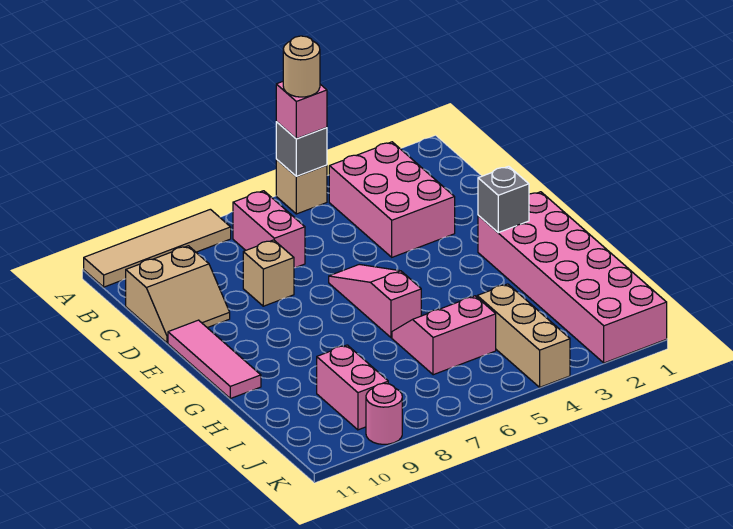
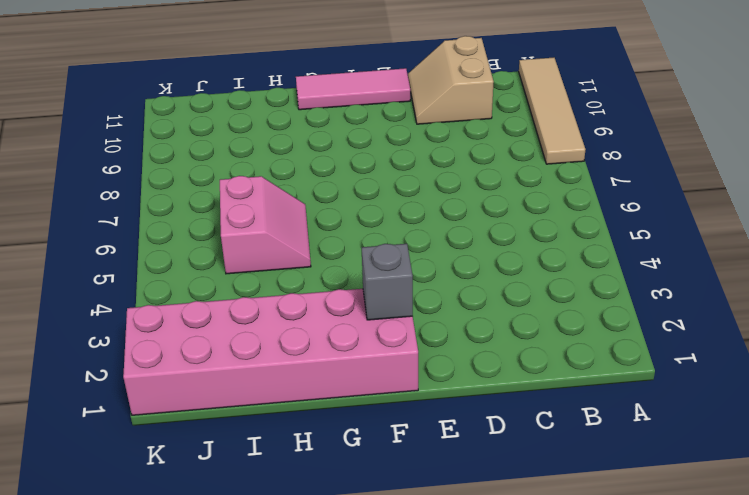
none -> tan brick A5 level 1
none -> pink brick B3:D4 level 1
none -> pink brick B7:C7 level 1

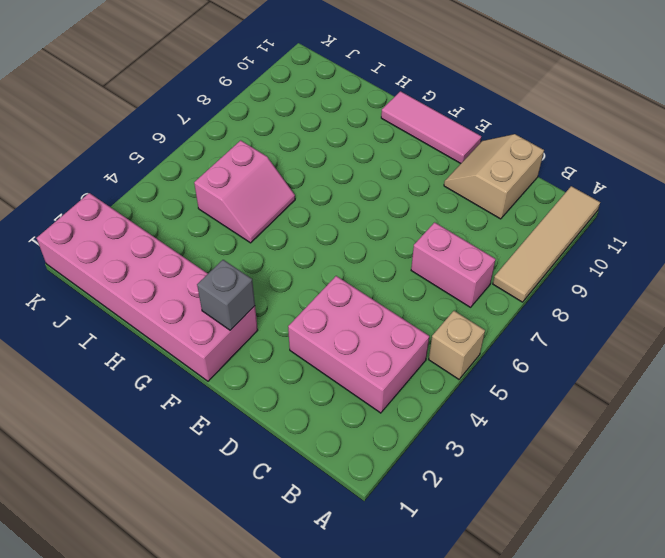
none -> tan brick D8 level 1
none -> pink slope E6:G6 level 1 top G
none -> tan brick I4:K4 level 1

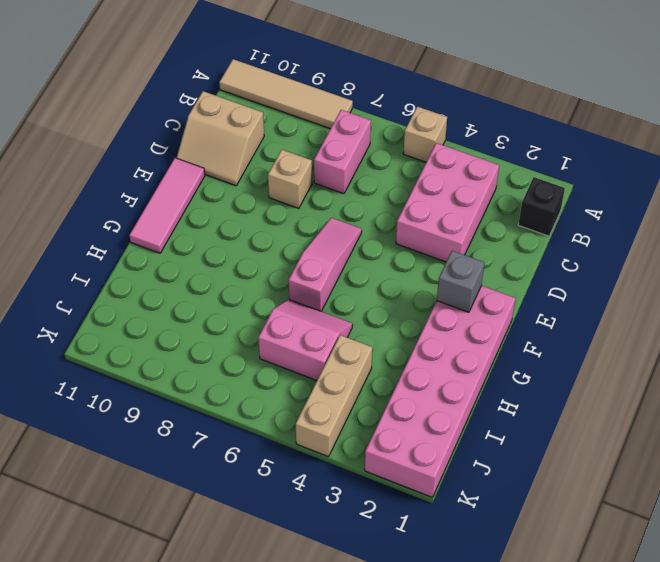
black brick B1 level 1 -> none
none -> pink brick I9:J9 level 1
none -> pink round brick K9 level 1
none -> grey brick A5 level 2

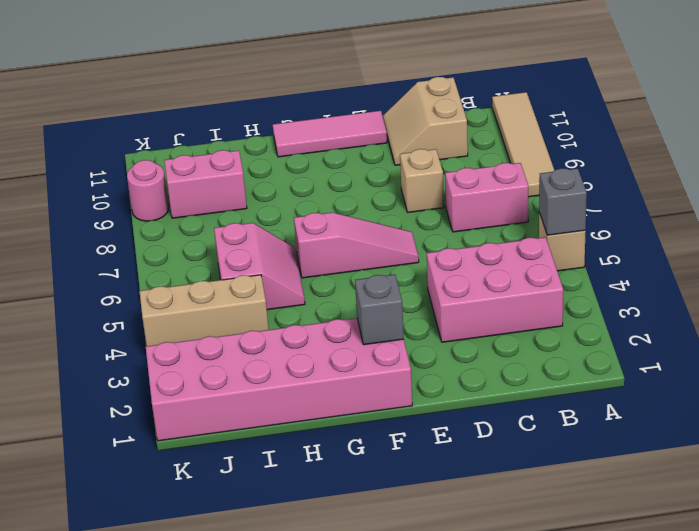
none -> pink brick A5 level 3
none -> tan round brick A5 level 4

